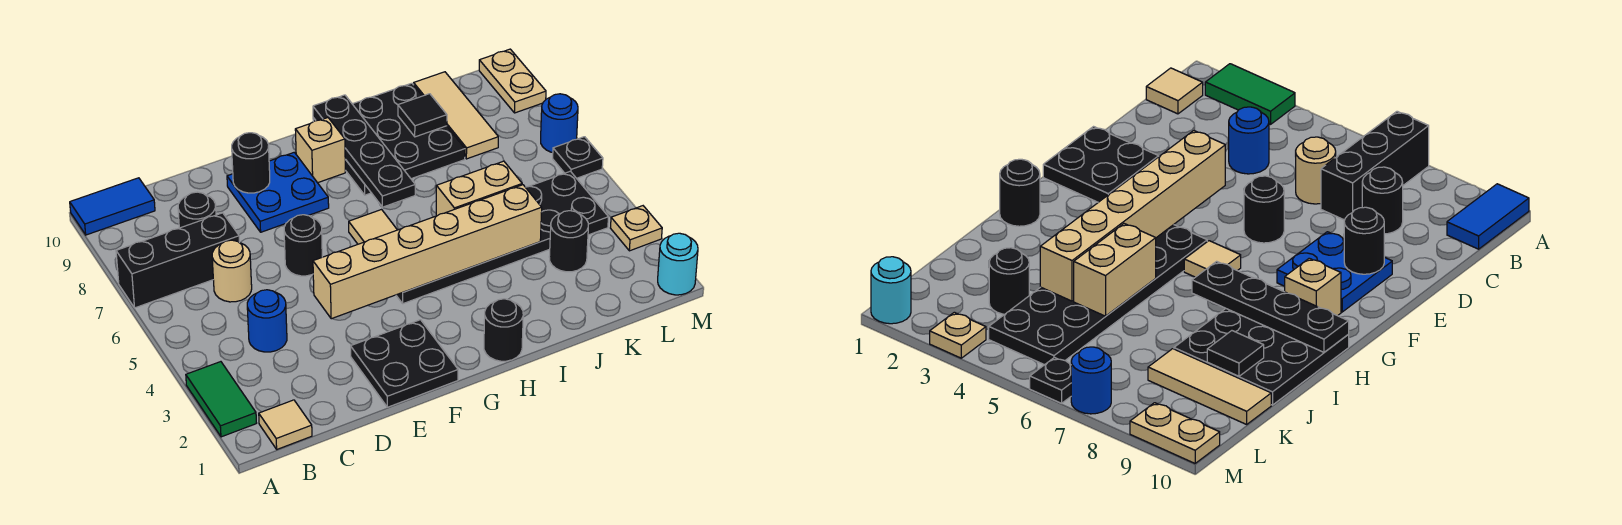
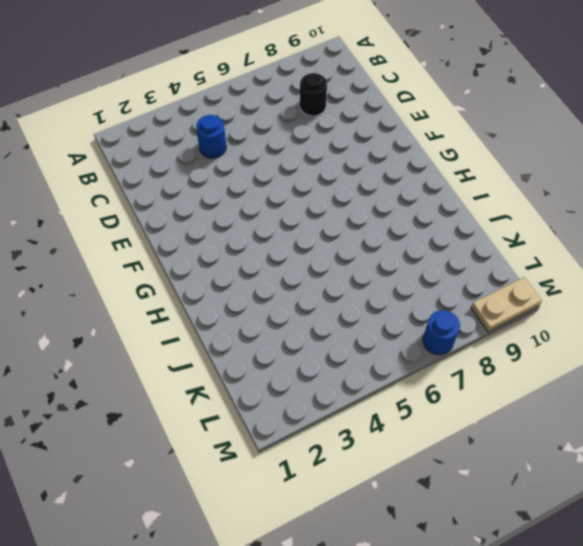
none -> green tile A2:A3 level 1
none -> black brick A7:C7 level 1
none -> blue tile A10:B10 level 1

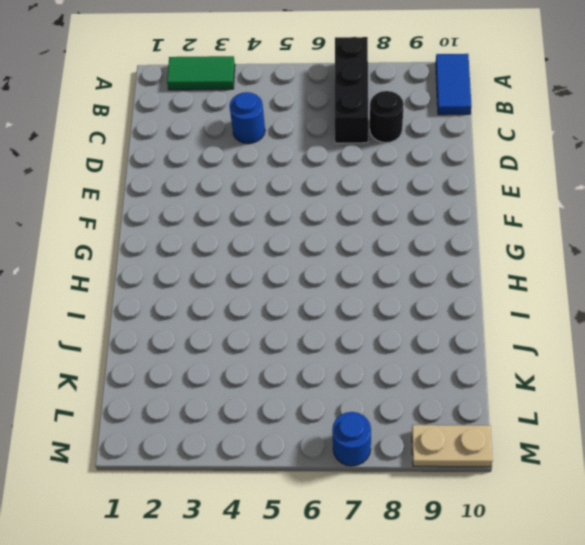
none -> tan tile B1 level 1
none -> tan round brick C6 level 1
none -> black plate E1:F2 level 1

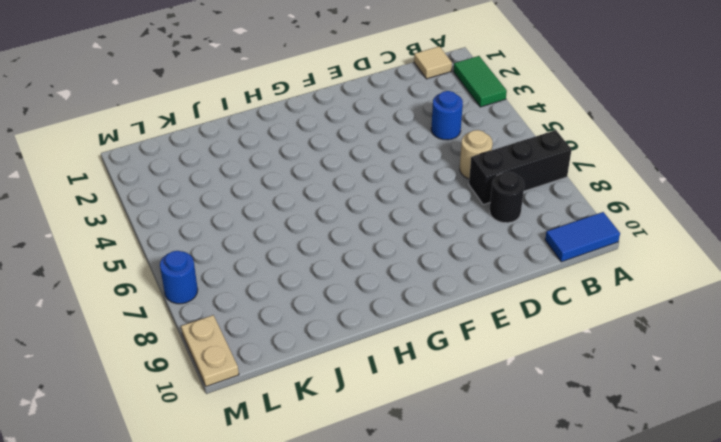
none -> black plate E1:F2 level 1
none -> black round brick E6 level 1
none -> blue plate E8:F9 level 1

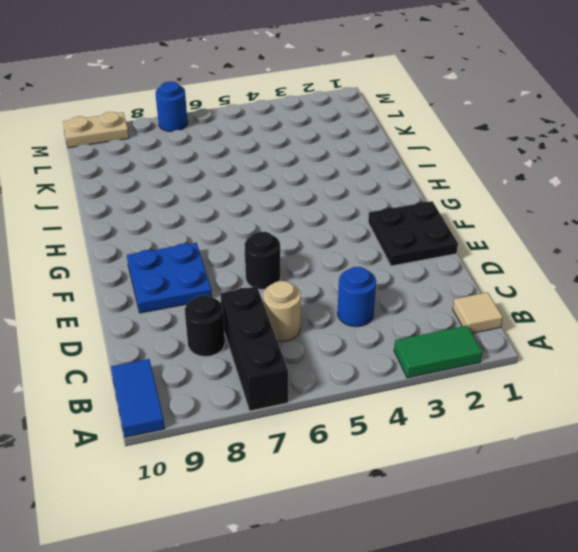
none -> black plate G4:L5 level 1
none -> tan tile G6 level 1
none -> tan brick G9 level 1

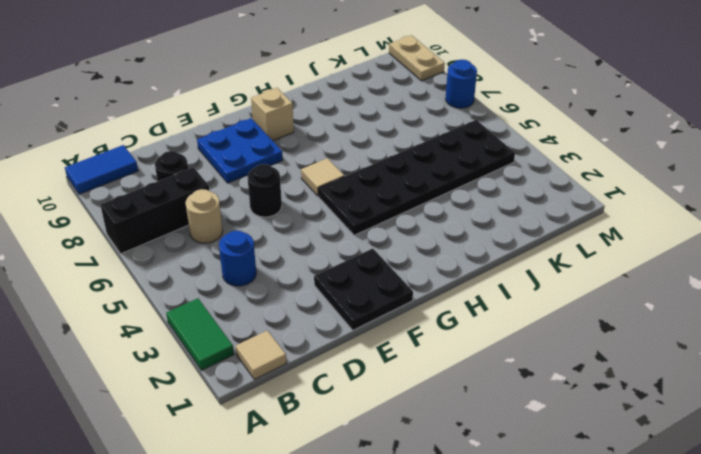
none -> black round brick H1 level 1
none -> black plate H8:J10 level 1
none -> black round brick K3 level 1

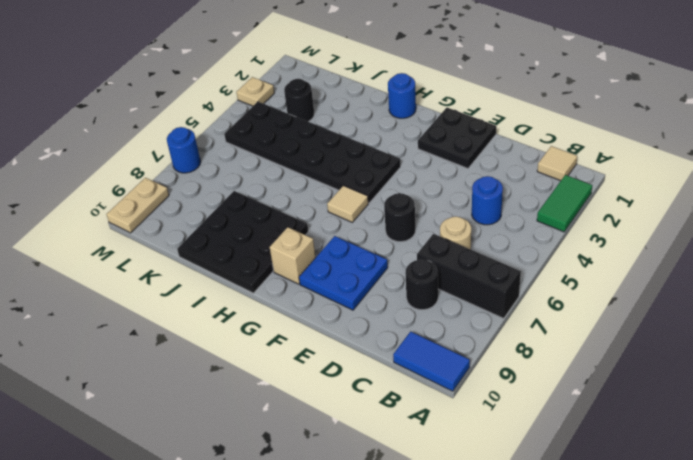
blue round brick H1 level 1 -> black round brick H1 level 1
none -> tan tile K8:K10 level 1
none -> cyan round brick M1 level 1
none -> black plate M6 level 1

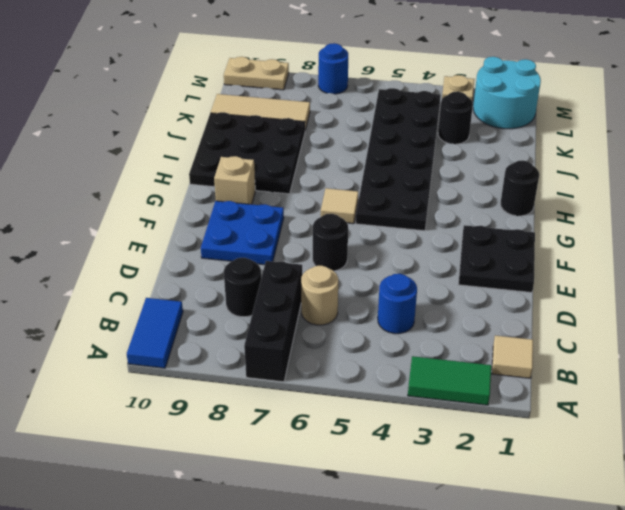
cyan round brick L1:M2 level 1 -> cyan round brick M1 level 1
none -> black plate M6 level 1
none -> tan brick E4:J4 level 2
none -> black round brick E9 level 2

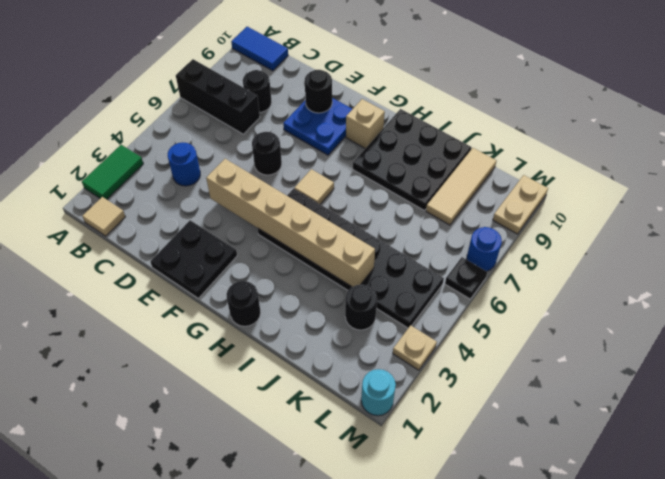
none -> tan round brick C6 level 1
none -> black plate H7:H10 level 2
none -> tan brick I5:J5 level 2

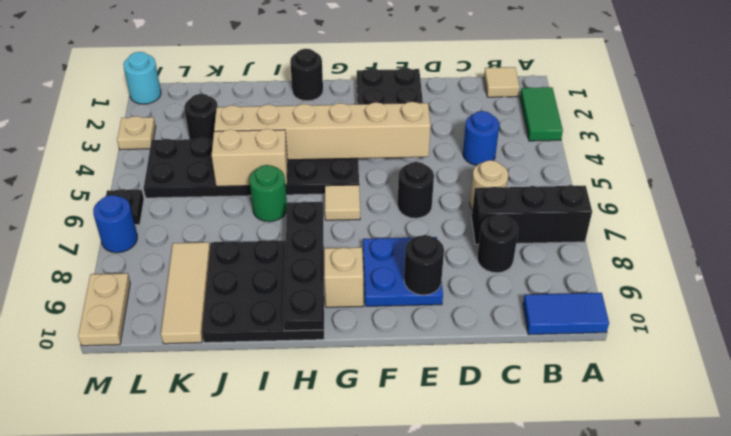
green round brick I6 level 1 -> none
none -> black tile J9 level 2

